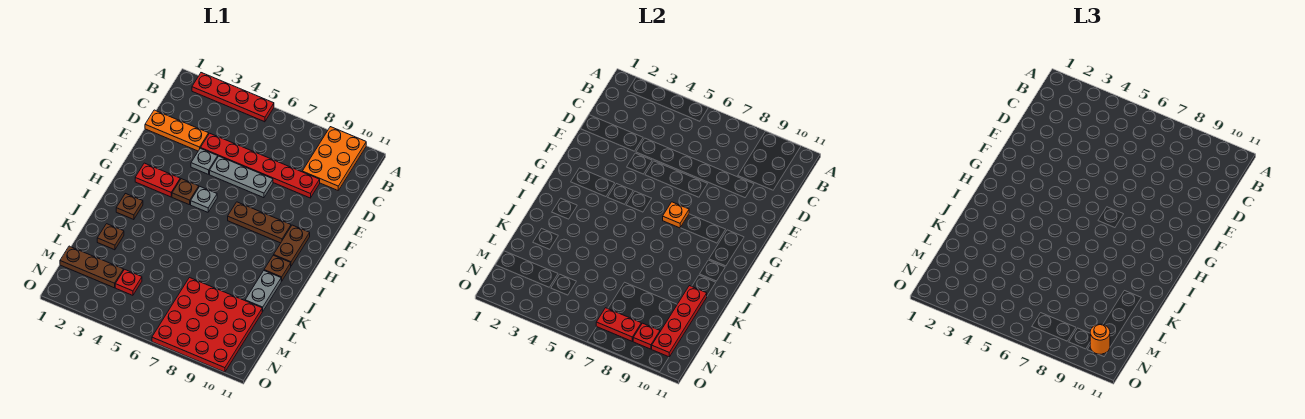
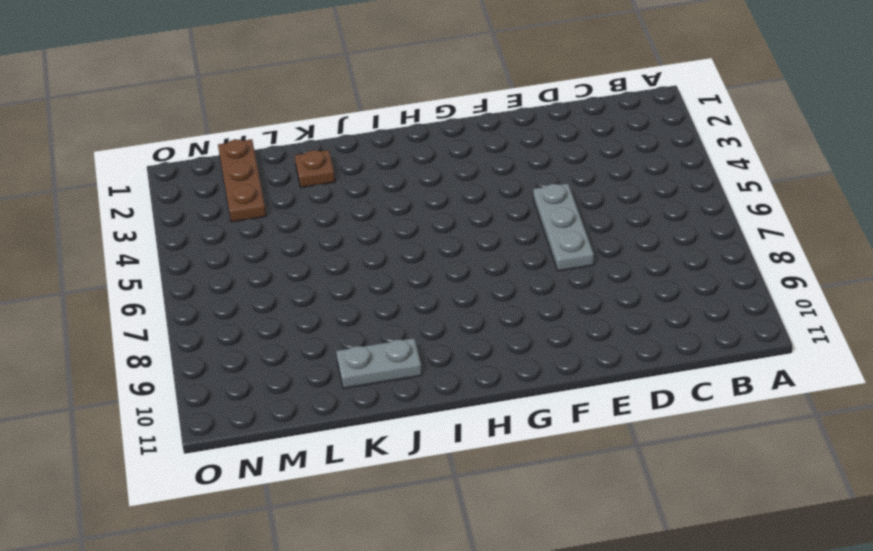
none -> red plate A2:A5 level 1
none -> orange plate A9:C10 level 1
none -> orange plate D1:D3 level 1

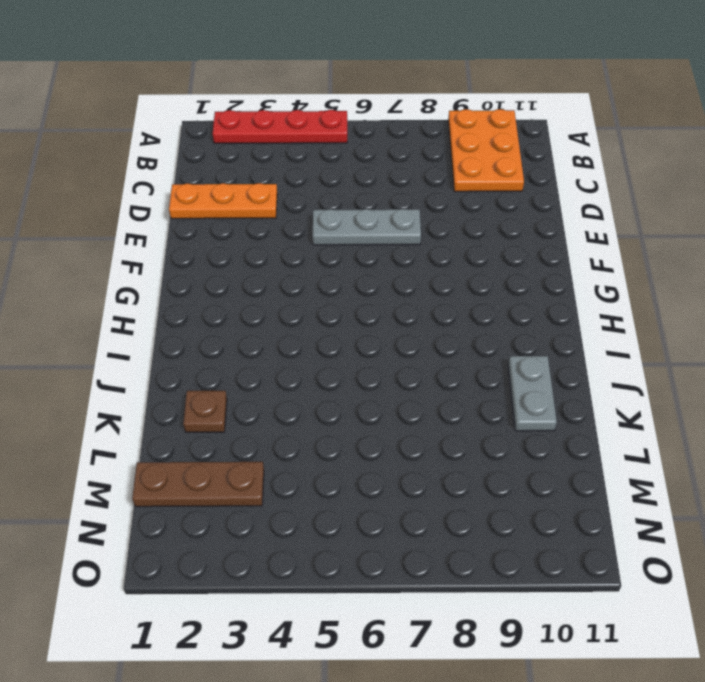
none -> red plate D4:D9 level 1
none -> grey plate E4 level 1
none -> red plate G2:G3 level 1

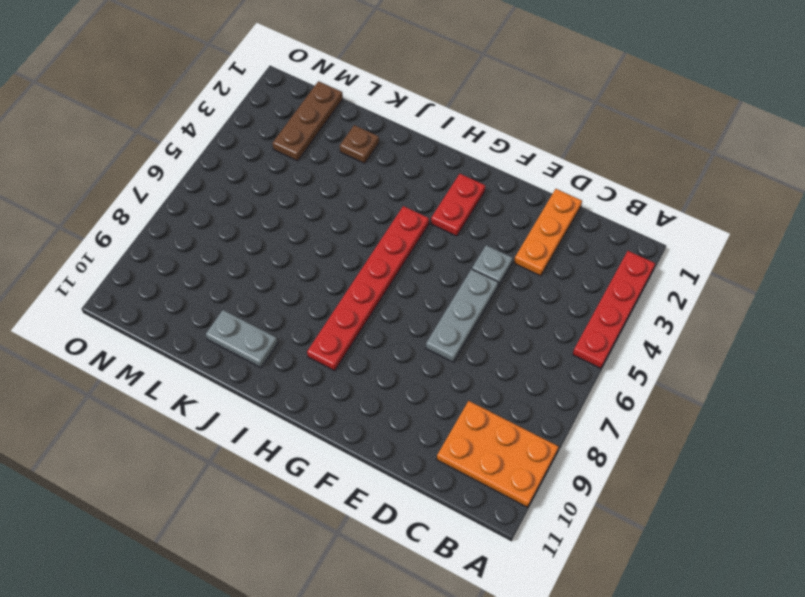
red plate H4:H9 level 1 -> red plate D4:D9 level 1
none -> brown plate G4 level 1
none -> grey plate G5 level 1
none -> brown plate G7:G9 level 1

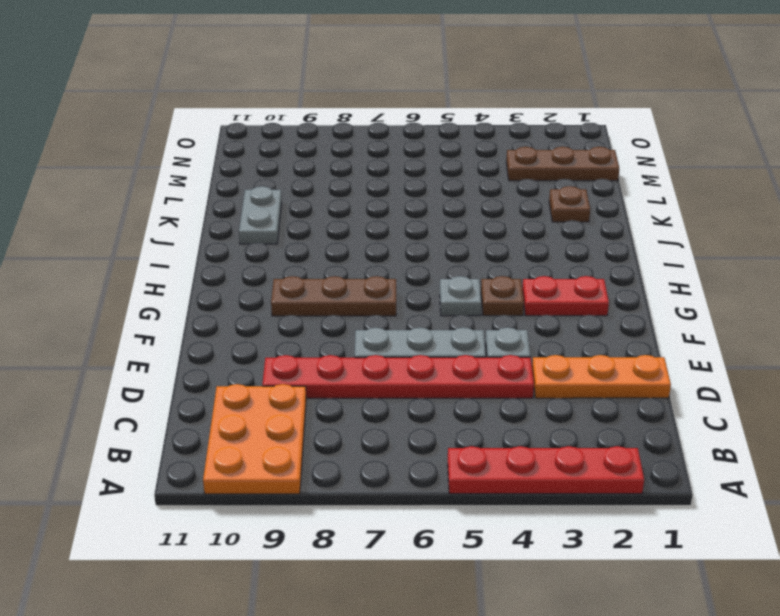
none -> brown plate G10:H10 level 1
none -> brown plate I2 level 1
none -> brown plate I10 level 1

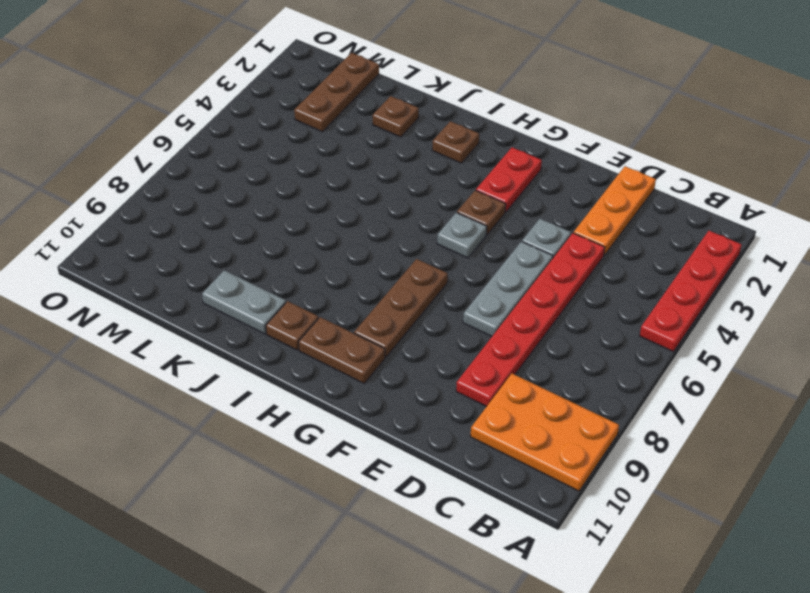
none -> red plate L7:O10 level 1
none -> red plate M4 level 1
none -> orange plate G7 level 2

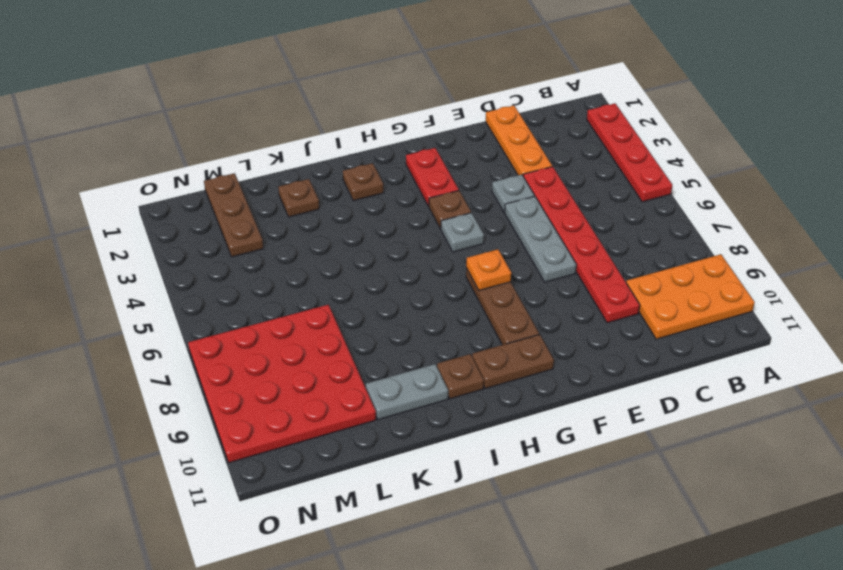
none -> red plate M4 level 1
none -> red plate K10:N10 level 2
none -> red plate N7:N8 level 2

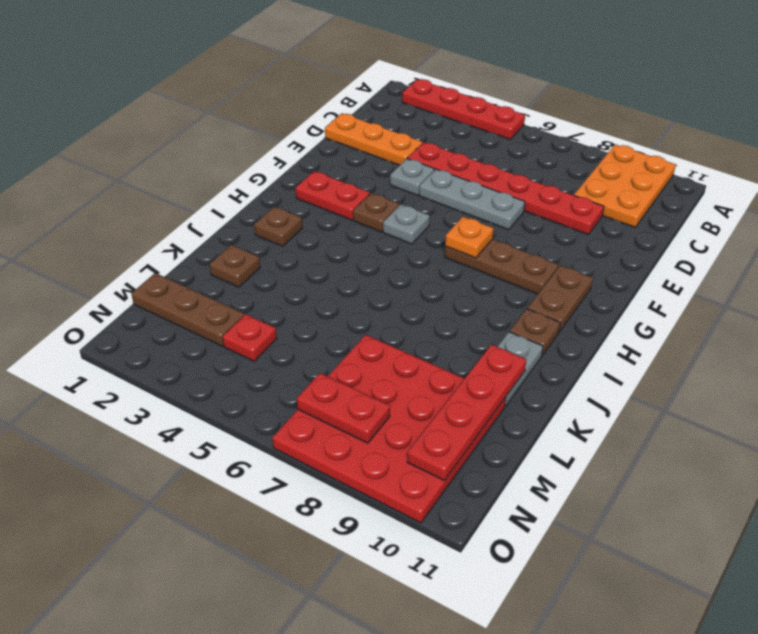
none -> red plate N9 level 2
none -> orange round brick N10 level 3

